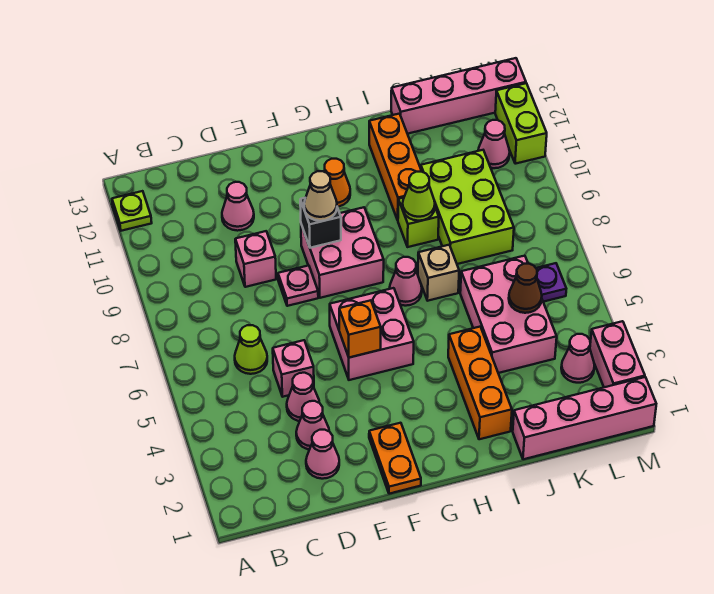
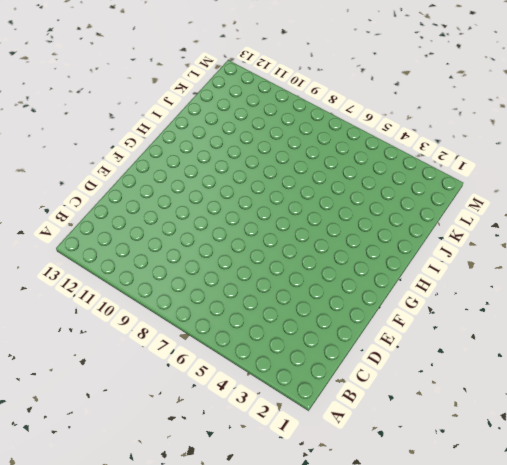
none -> lime plate A12 level 1
none -> lime cone C6 level 1
none -> pink cone D2 level 1
none -> pink cone D3 level 1

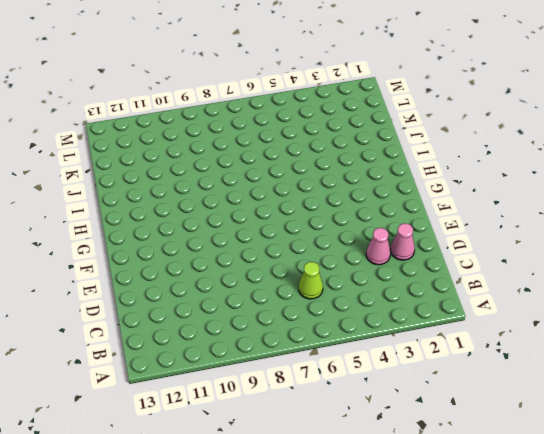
none -> lime plate A12 level 1
none -> pink cone D4 level 1
none -> pink brick D5 level 1
none -> pink brick D9 level 1

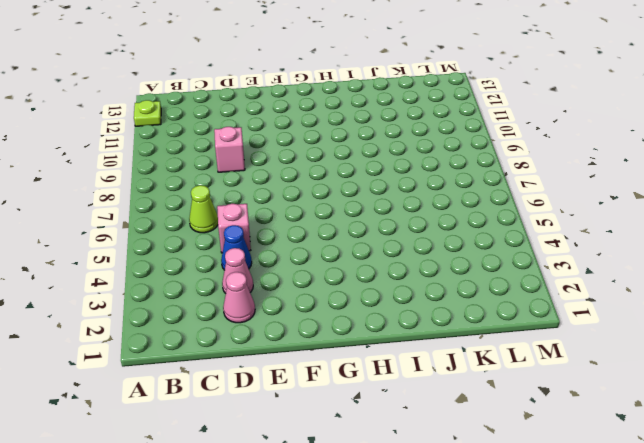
blue cone D4 level 1 -> pink cone D4 level 1
none -> pink cone D11 level 1
none -> pink plate E8 level 1
none -> orange plate F1:F2 level 1
none -> pink brick F5:G6 level 1

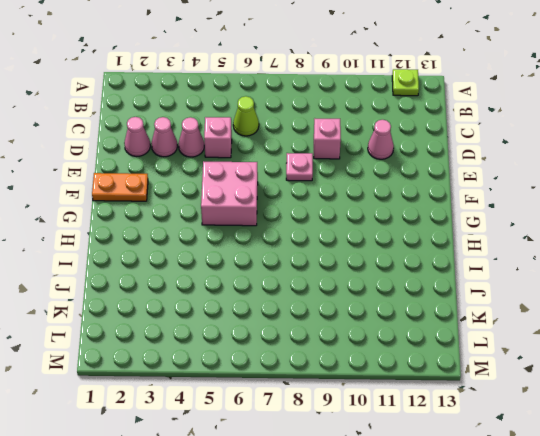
none -> pink brick F8:G9 level 1
none -> orange cone G11 level 1
none -> pink cone H7 level 1
none -> orange brick I2:I4 level 1

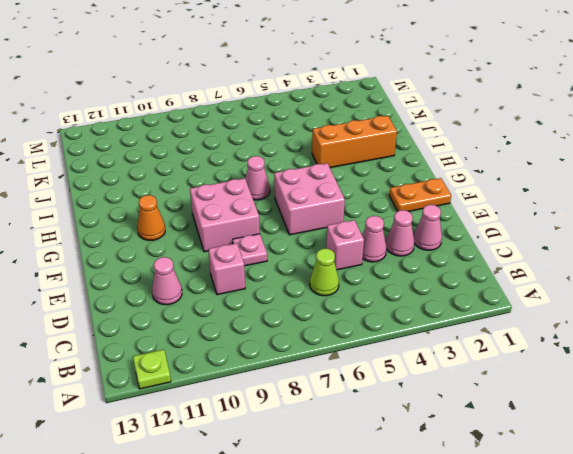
none -> tan brick I7 level 1
none -> lime brick I9 level 1
none -> orange brick I10:I12 level 1
none -> pink brick J1:M1 level 1

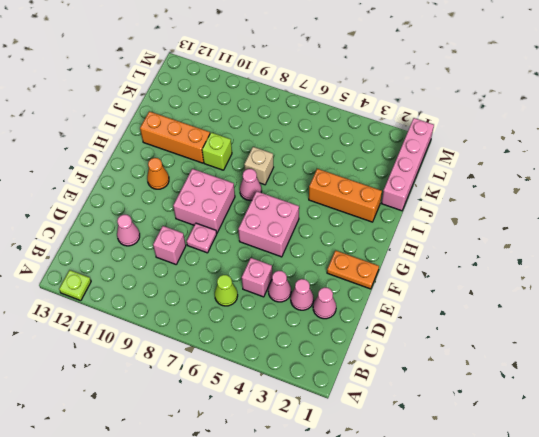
none -> pink brick J4:K6 level 1
none -> lime brick J8:K10 level 1
none -> pink brick J13:M13 level 1
none -> pink cone L3 level 1

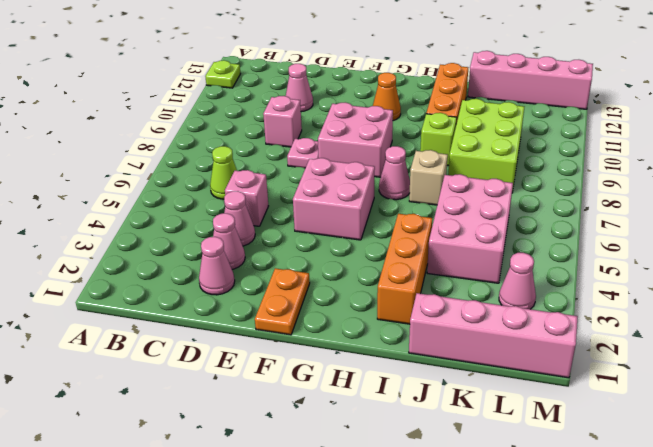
none -> purple plate L6 level 1
none -> pink cone L11 level 1
none -> pink brick M2:M3 level 1
none -> lime brick M11:M12 level 1

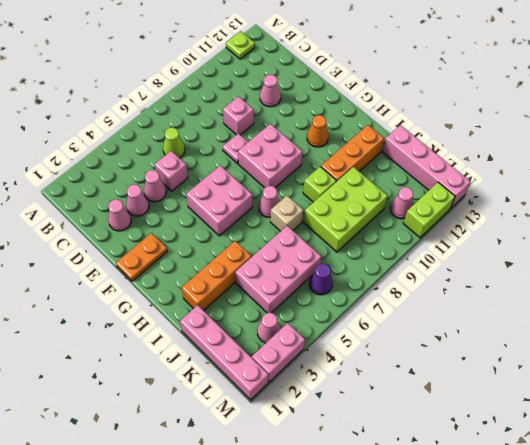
purple cone L6 level 1 -> purple plate L6 level 1
none -> orange brick F5 level 2
none -> black brick F9 level 2
none -> lime cone I9 level 2
none -> brown cone K5 level 2

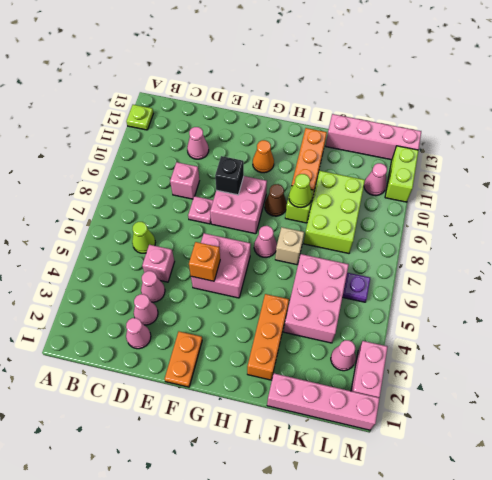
brown cone H9 level 1 -> brown cone K5 level 2
none -> tan cone F9 level 3

